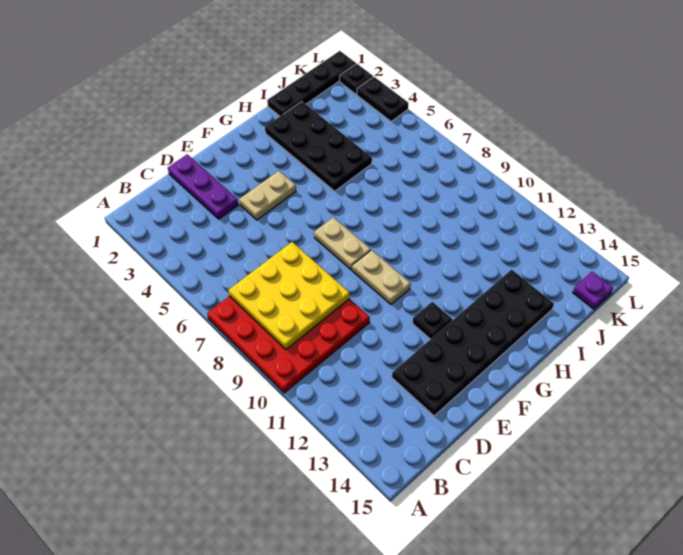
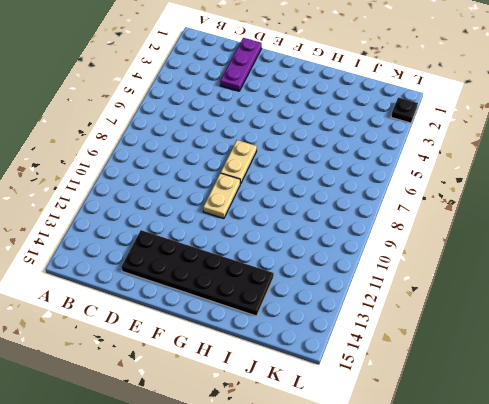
none -> red plate A7:D10 level 1
none -> tan plate E4:F4 level 1
none -> black plate F12 level 1

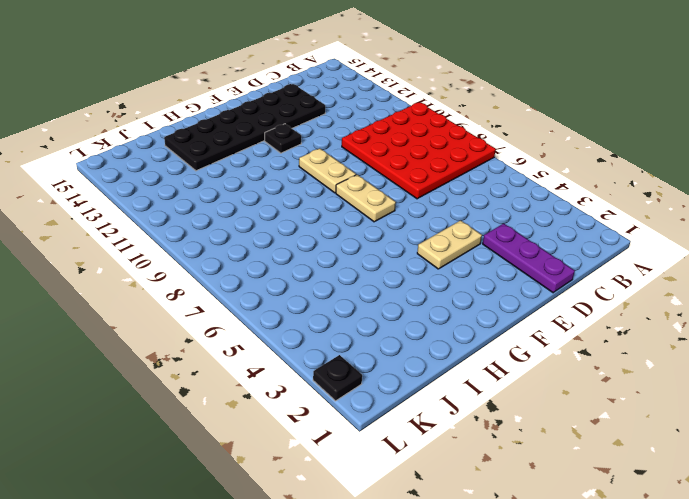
none -> black plate H2:I5 level 1
none -> black plate I1:L1 level 1
none -> purple plate K15 level 1

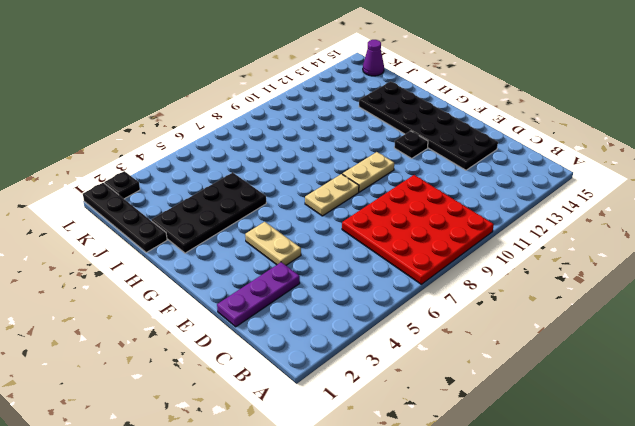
purple cone K15 level 1 -> purple plate K15 level 1
none -> black plate L3:L4 level 1
none -> yellow plate B7:D9 level 2

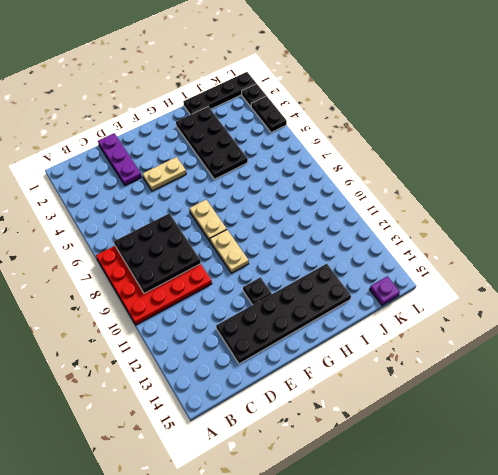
black plate B7:D9 level 2 -> yellow plate B7:D9 level 2

